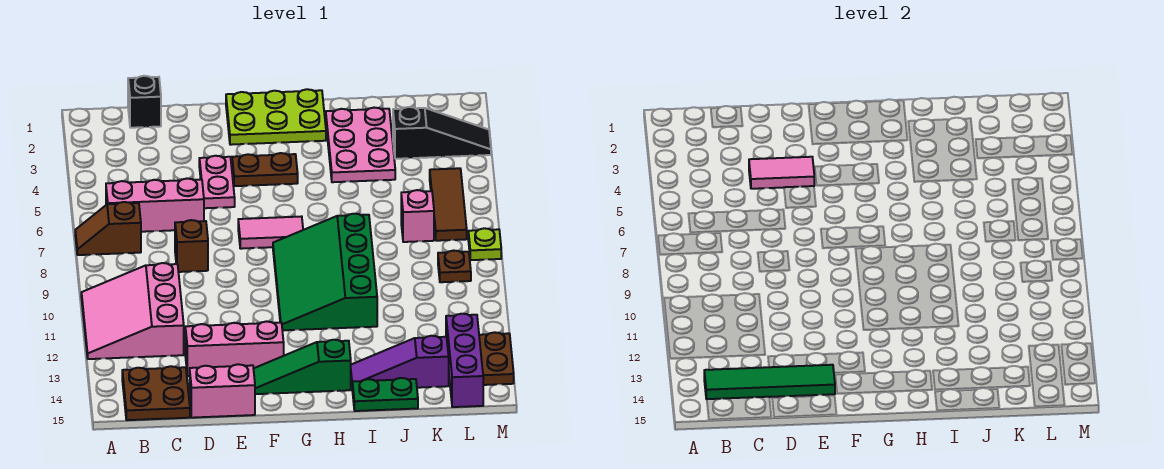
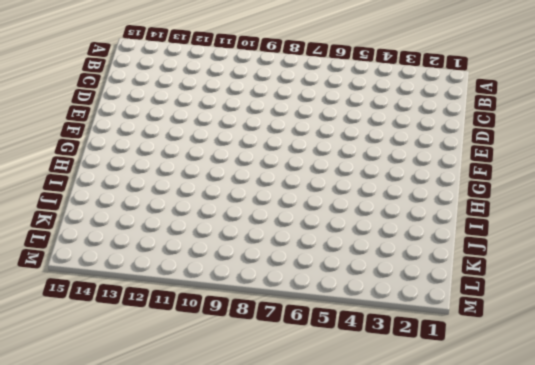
none -> brown slope A7:B7 level 1 top B
none -> pink slope A10:C12 level 1 top C
none -> pink brick B6:D6 level 1

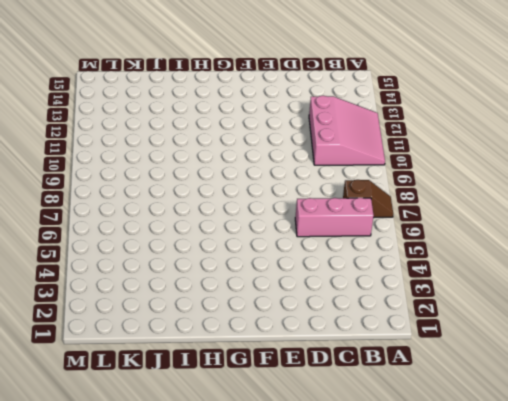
none -> brown plate B14:C15 level 1
none -> black brick C1 level 1
none -> brown brick D8 level 1

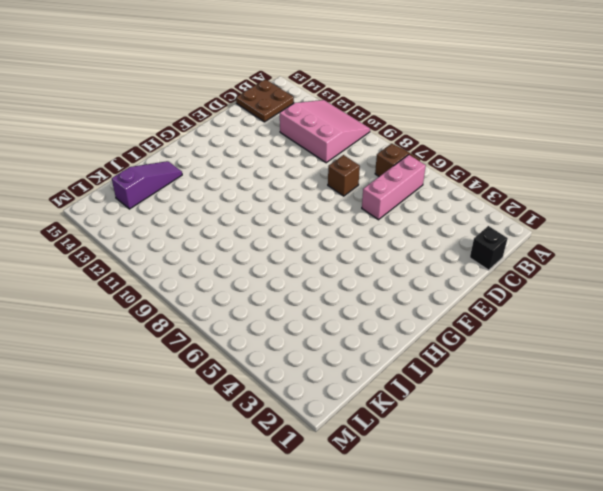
none -> pink brick D13:F13 level 1
none -> pink brick D15:E15 level 1
none -> pink plate E4:E5 level 1

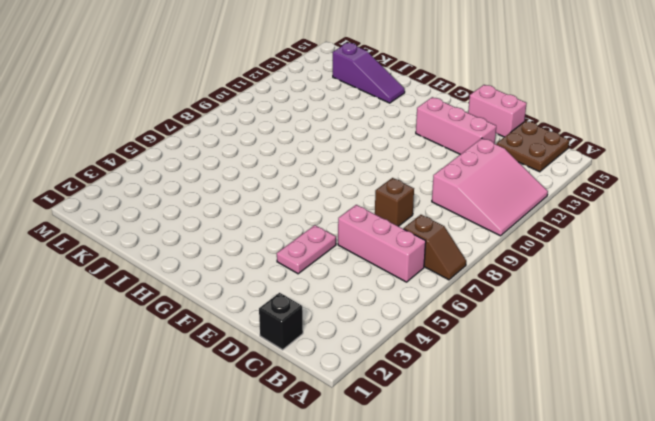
none -> lime plate F1:H2 level 1
none -> brown plate F4:G4 level 1
none -> pink tile F7:G7 level 1

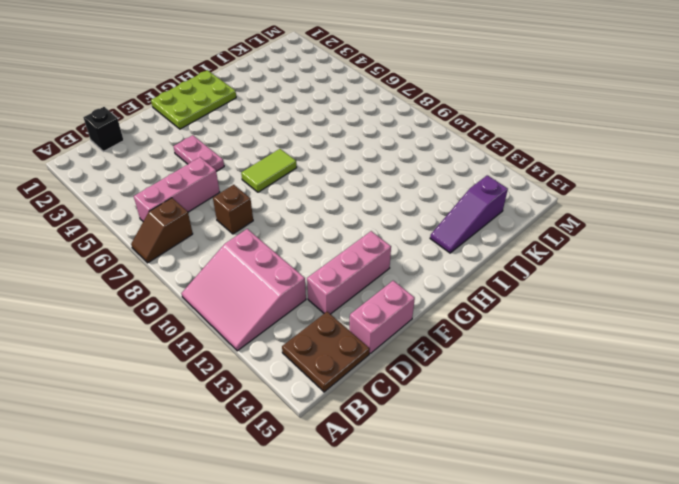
lime tile F7:G7 level 1 -> pink tile F7:G7 level 1
none -> brown plate F4:G4 level 1
none -> green slope F14:H14 level 1 top H
none -> green slope G8:I11 level 1 top I

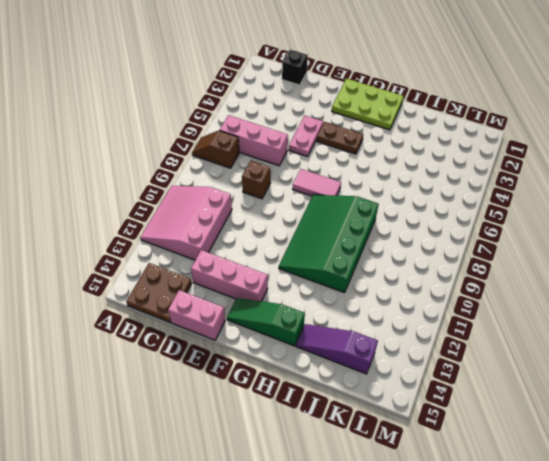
none -> pink plate I2:J4 level 1
none -> green plate I15:J15 level 1
none -> black slope K3:M3 level 1 top K

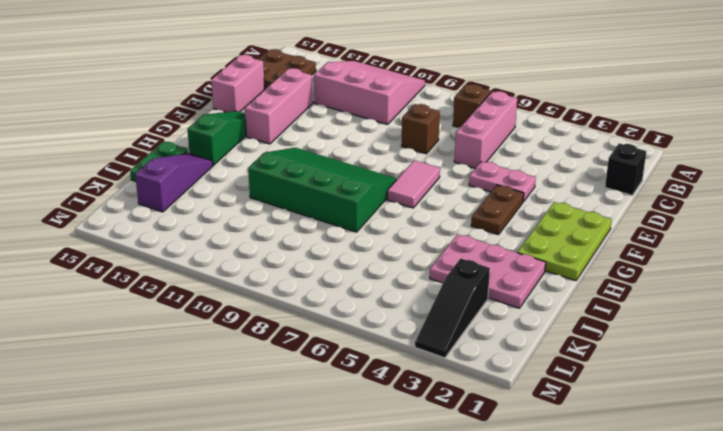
none -> pink brick K7 level 1
none -> brown tile L5:L7 level 1
none -> brown plate L9 level 1

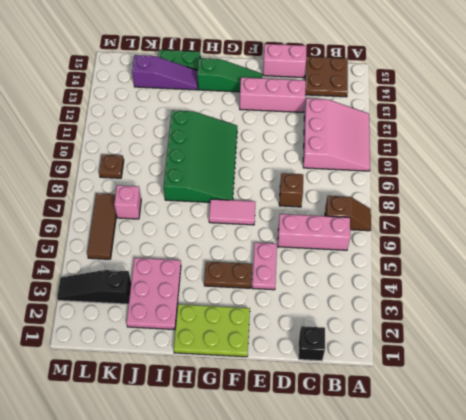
none -> purple brick L13:L15 level 1
none -> lime plate M8 level 1
none -> brown plate M13:M14 level 1

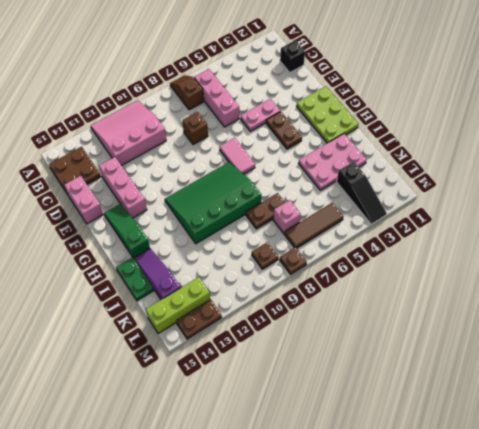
brown plate J7:J8 level 1 -> none
lime brick L13:L15 level 1 -> purple brick L13:L15 level 1
brown plate M8 level 1 -> lime plate M8 level 1
none -> green tile B14:E14 level 2
none -> pink tile D4:E4 level 2

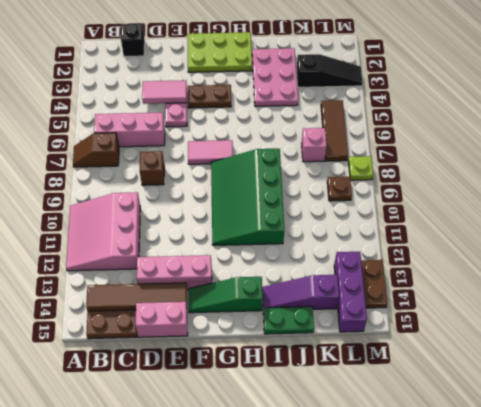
brown tile B14:E14 level 2 -> green tile B14:E14 level 2

